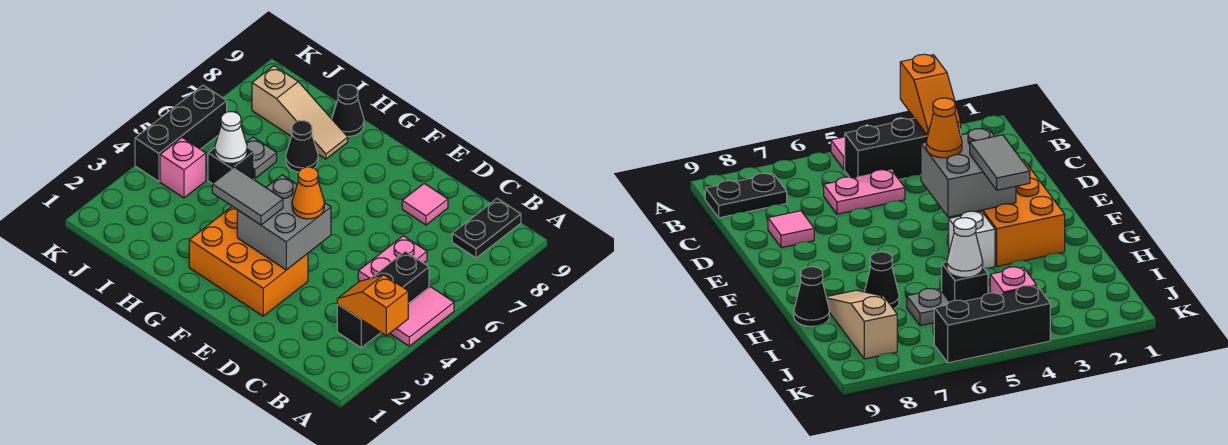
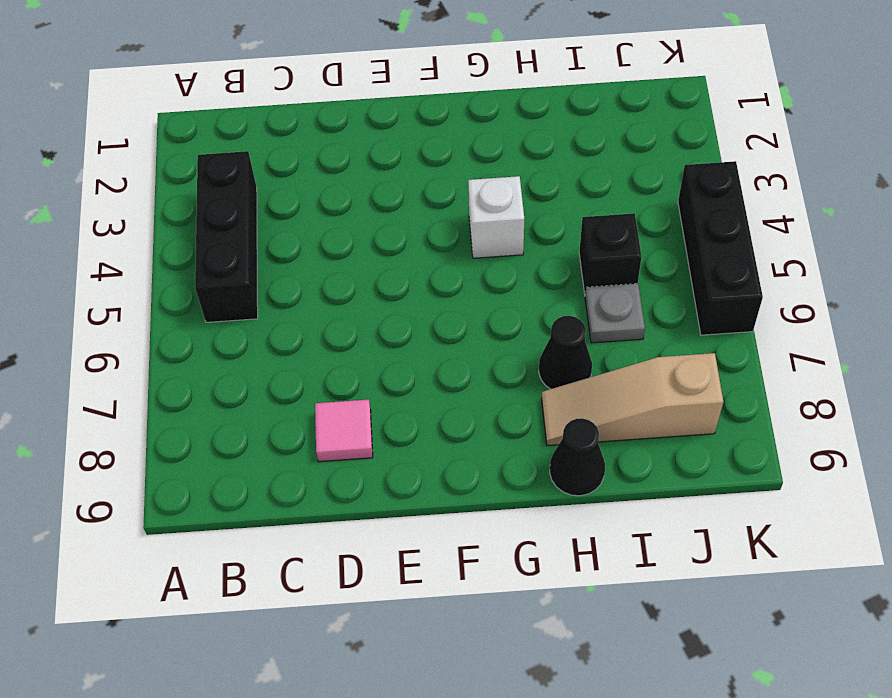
none -> pink tile A4:A5 level 1
none -> black plate B8:B9 level 1
none -> pink plate C5:C6 level 1

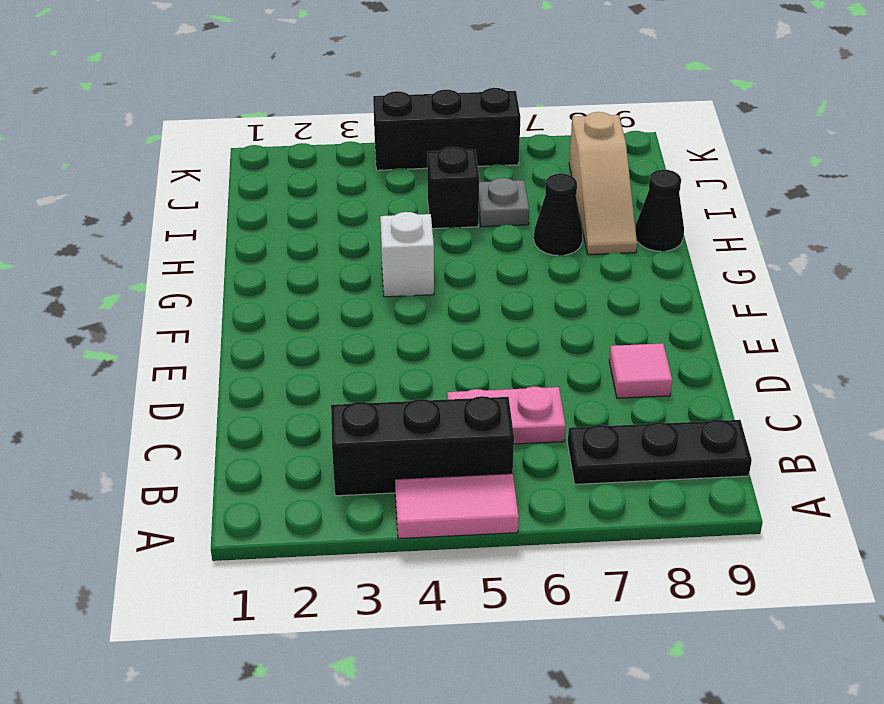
black plate B7:B9 level 1 -> black plate B8:B9 level 1
none -> orange brick E2:G3 level 1
none -> pink brick J4 level 1
none -> orange slope A3:B3 level 2 top A

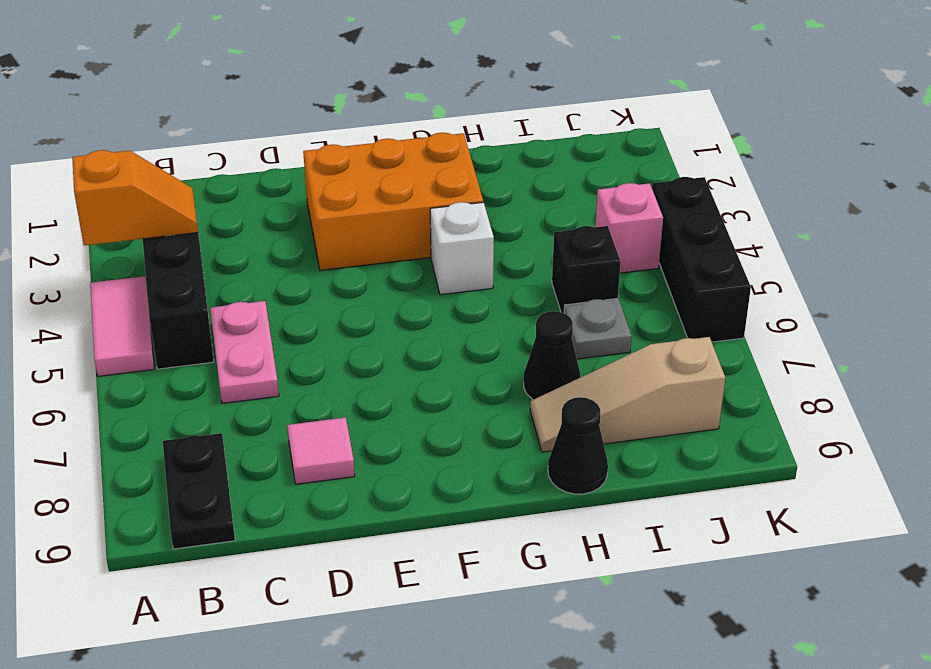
none -> grey brick E3:F4 level 2
none -> white cone I5 level 2
none -> orange cone E4 level 3

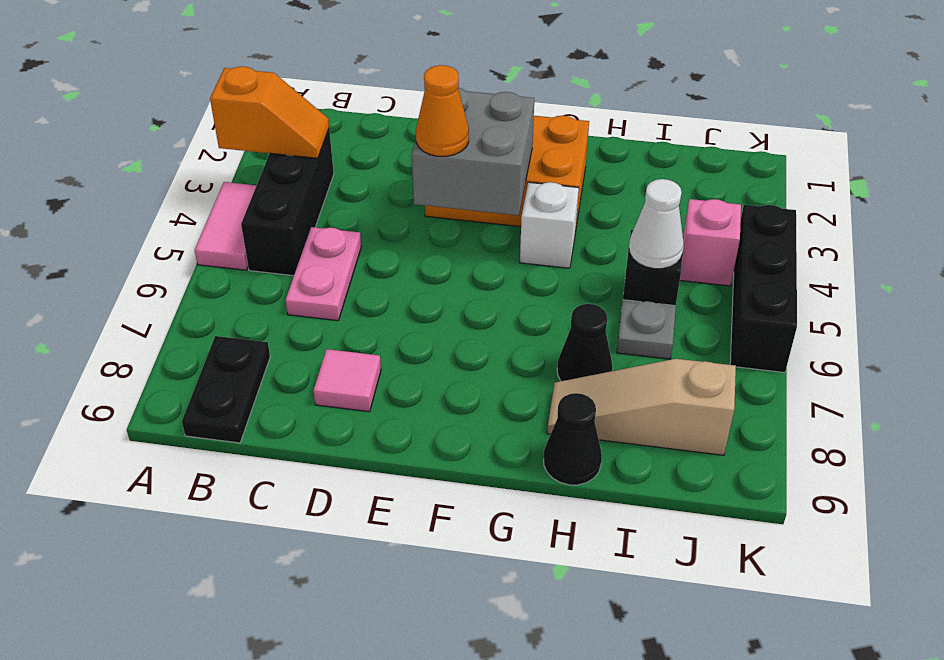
none -> grey tile F3:G3 level 3

